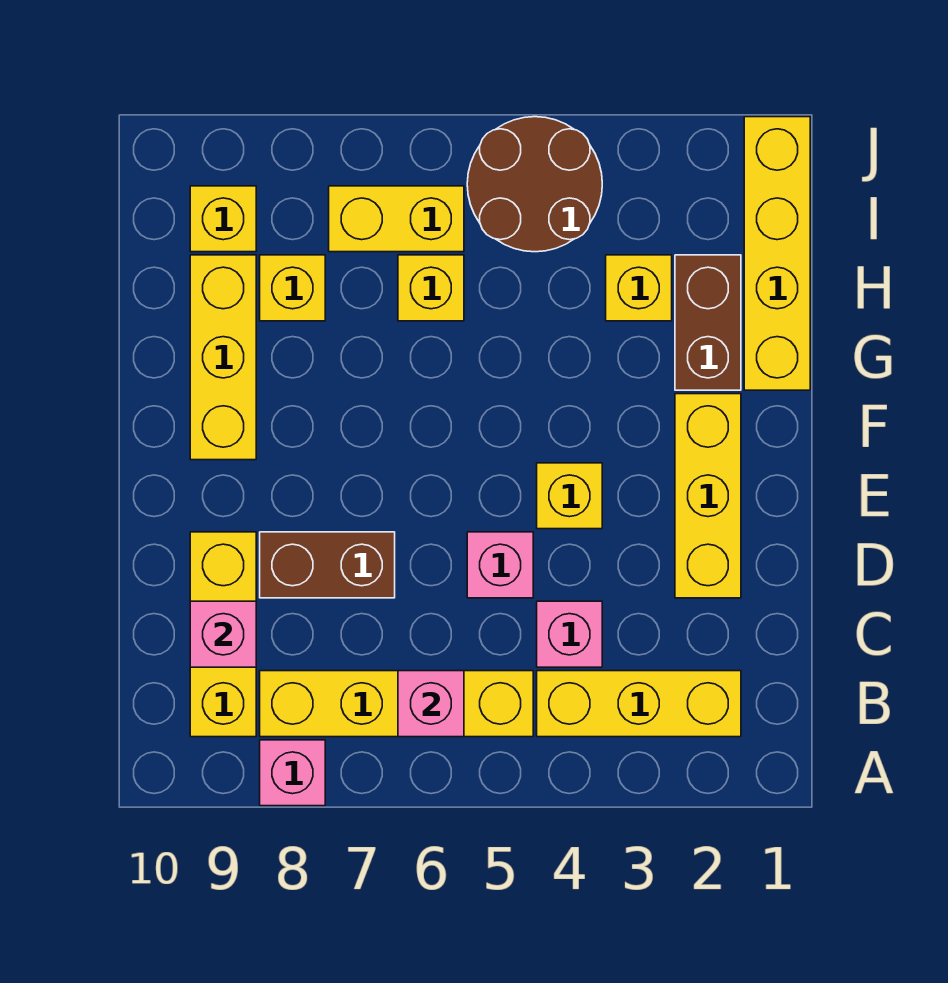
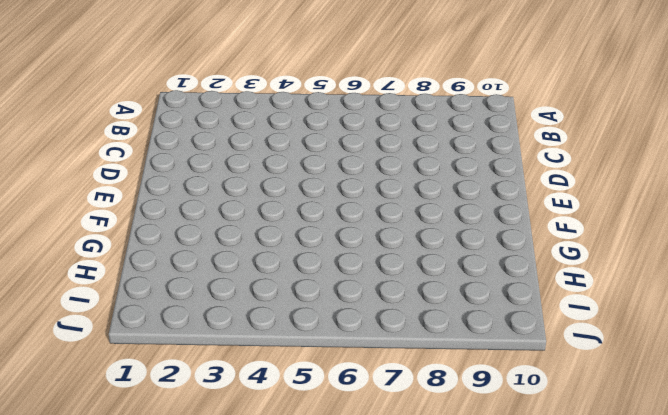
none -> pink brick A8 level 1
none -> yellow brick B2:B4 level 1
none -> yellow brick B5:B8 level 1

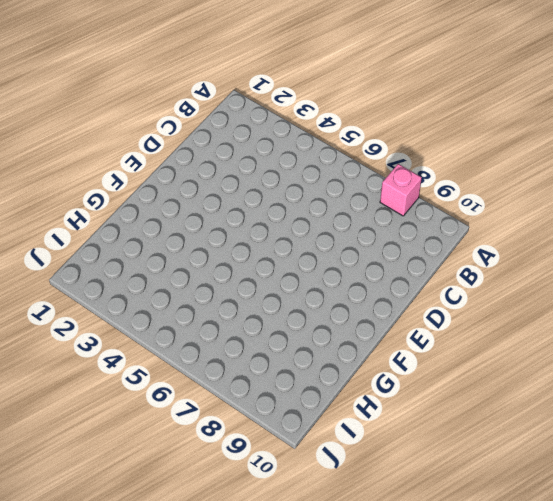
none -> yellow brick B2:B4 level 1
none -> yellow brick B5:B8 level 1
none -> yellow brick B9:D9 level 1

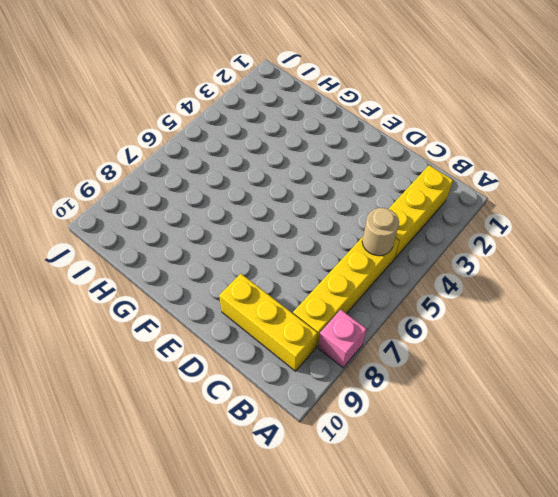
tan round brick B5 level 2 -> none
none -> pink brick C4 level 1
none -> yellow brick D2:F2 level 1
none -> pink brick D5 level 1

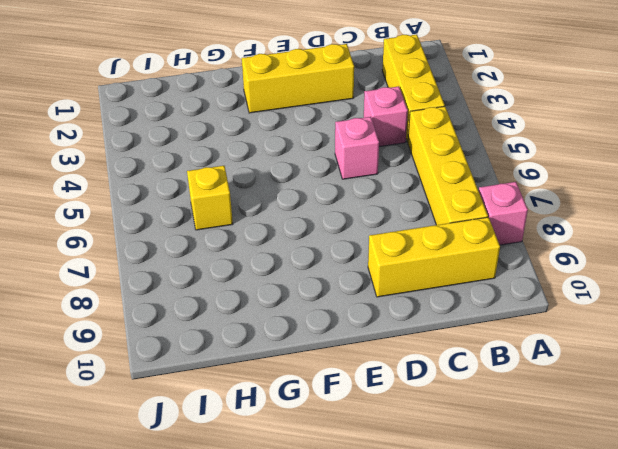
none -> brown brick D7:D8 level 1
none -> yellow brick E4 level 1
none -> yellow brick F9:H9 level 1

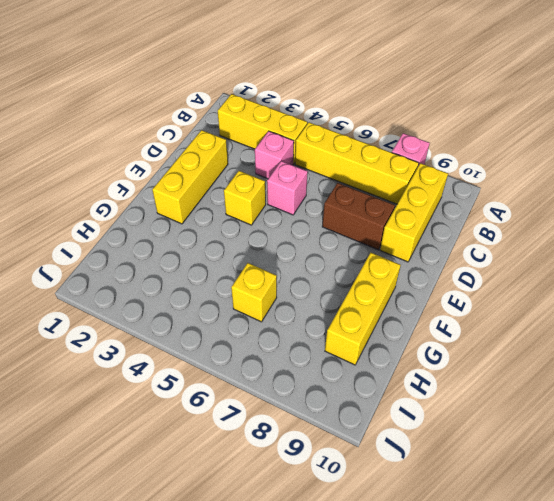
none -> yellow brick G1:J1 level 1
none -> brown brick G2:H2 level 1
none -> yellow brick H3 level 1

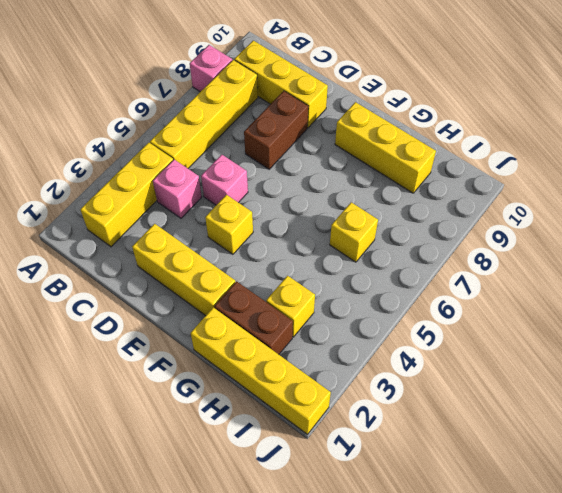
none -> yellow brick H8 level 1
none -> brown round brick I4:J5 level 1
none -> yellow brick I6:I7 level 1

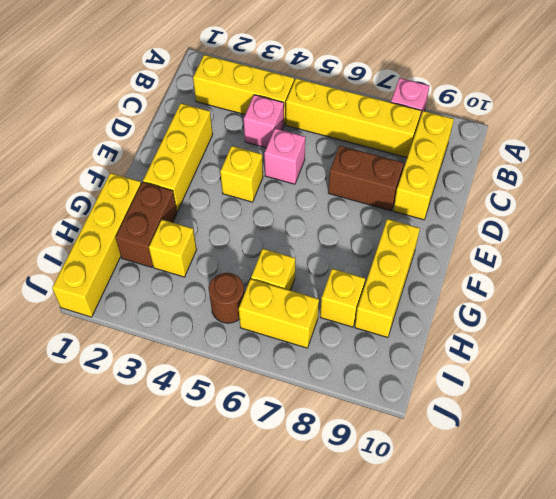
brown round brick I5 level 1 -> brown round brick I4:J5 level 1
none -> yellow brick I9 level 1
none -> pink brick B6 level 2
none -> pink brick C9 level 2

